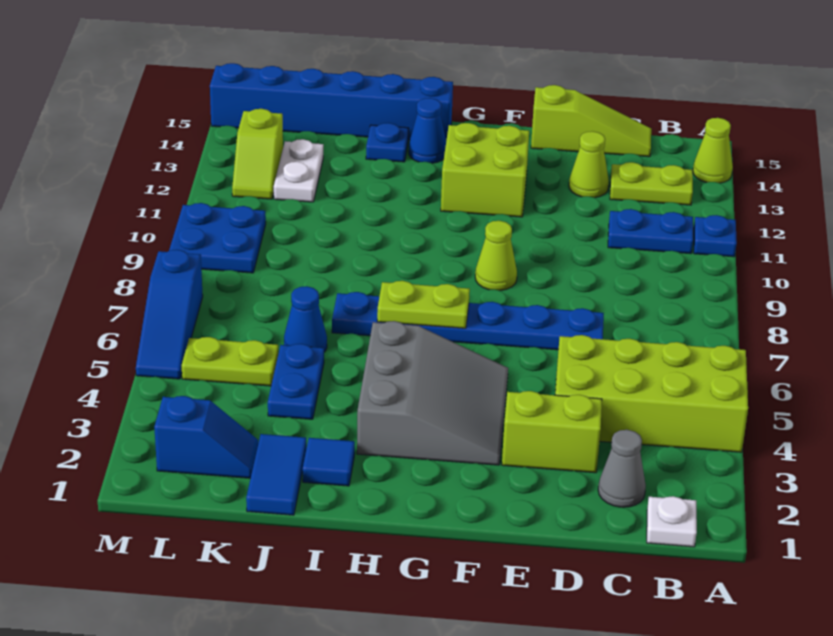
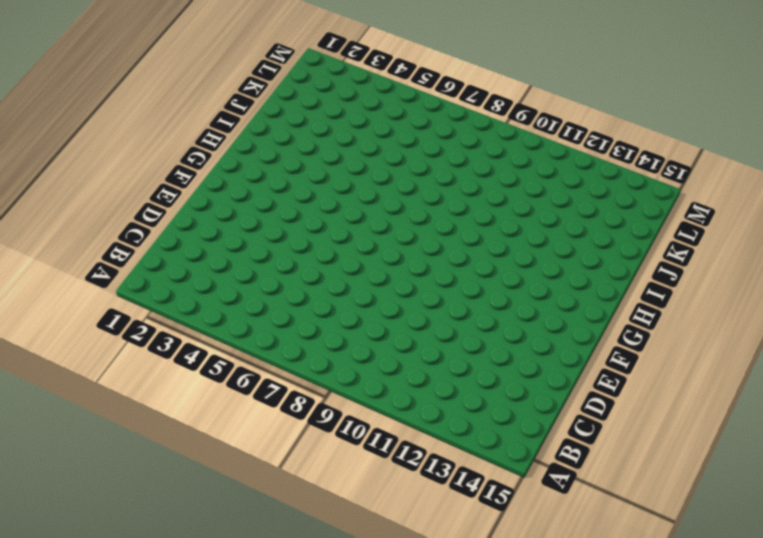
none -> lime brick A4:D5 level 1
none -> blue plate A11 level 1
none -> lime cone A14 level 1

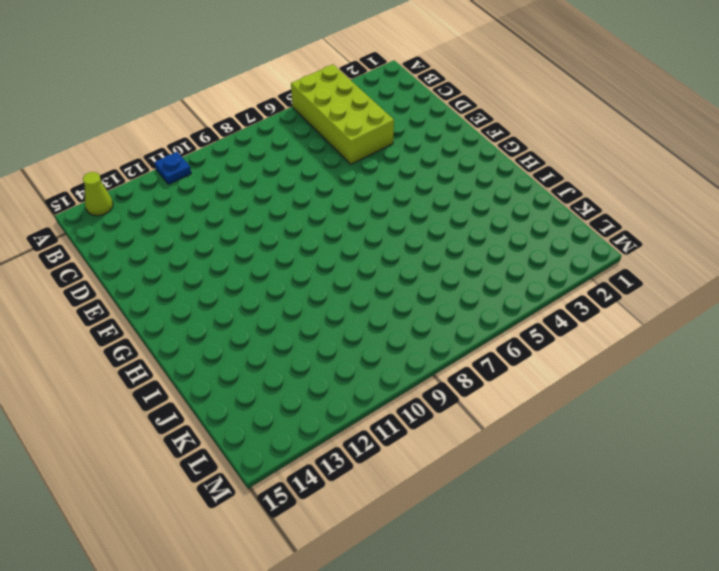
none -> white plate B1 level 1
none -> blue plate B11:C11 level 1
none -> lime plate B13:C13 level 1

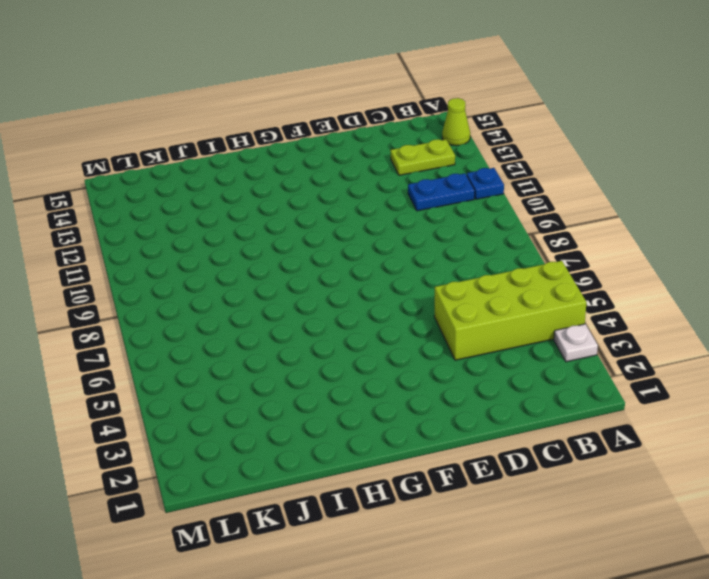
white plate A3 level 1 -> white plate B1 level 1
none -> grey cone C2 level 1
none -> lime slope C15:E15 level 1 top E
none -> lime brick D3:E3 level 1

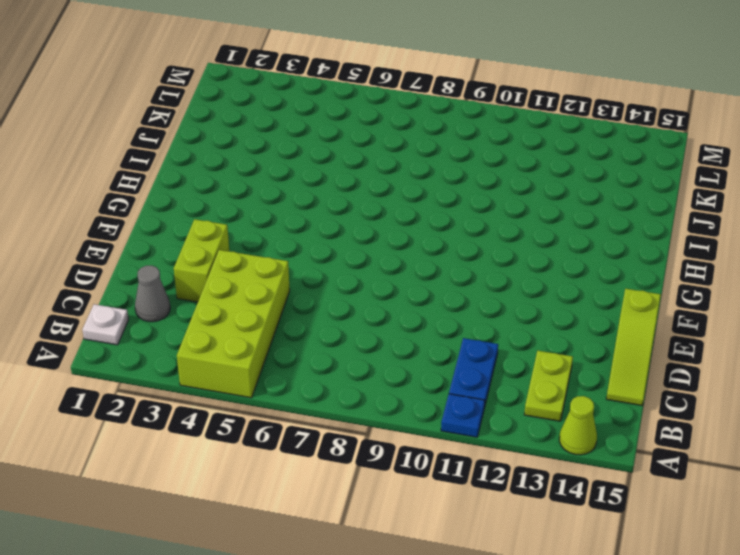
none -> blue plate D7:I7 level 1
none -> lime cone D13 level 1
none -> grey slope F3:H5 level 1 top H

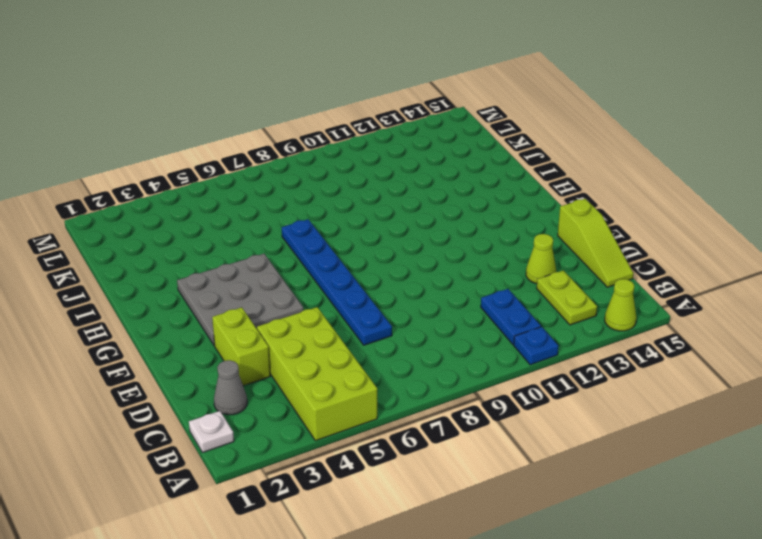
grey plate F3:H5 level 1 -> grey slope F3:H5 level 1 top H
none -> lime cone F9 level 1
none -> lime brick F12:G13 level 1
none -> blue cone H14 level 1

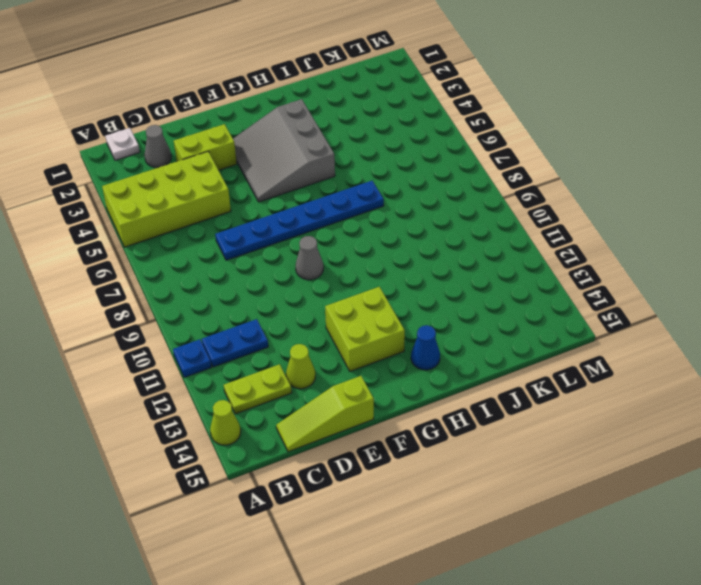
grey cone F9 level 1 -> lime cone F9 level 1
none -> blue brick H15:M15 level 1
none -> blue tile I2 level 1
none -> blue plate I14 level 1

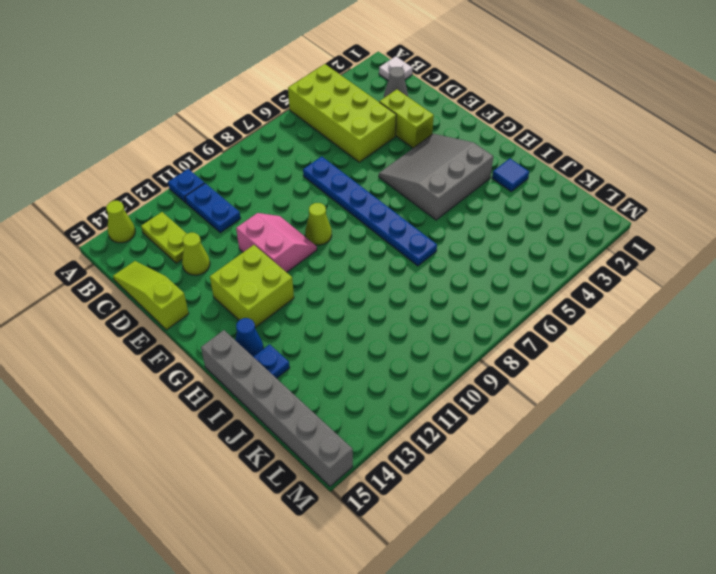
pink slope E10:F11 level 1 top 11 -> none
grey brick H15:M15 level 1 -> blue brick H15:M15 level 1
none -> blue tile J1:J2 level 1
none -> blue plate J4:J5 level 1
none -> blue cone J6 level 1

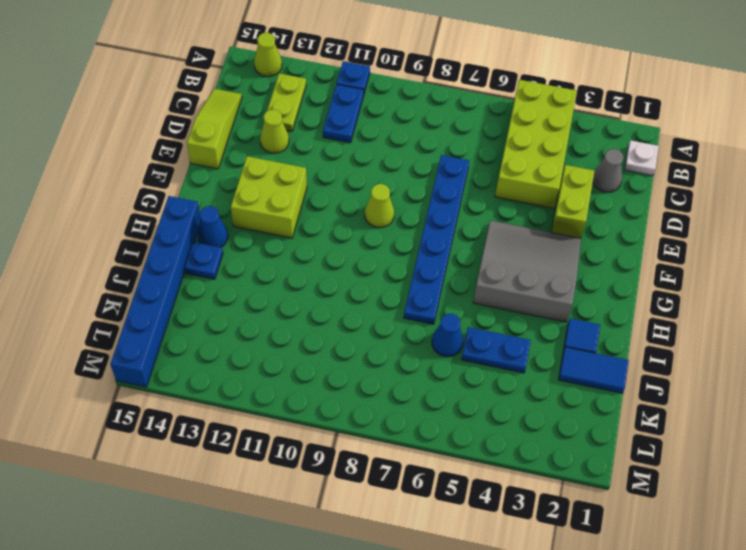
none -> blue slope K2:L2 level 1 top L
none -> lime plate K5:L5 level 1
none -> white plate K12:K13 level 1

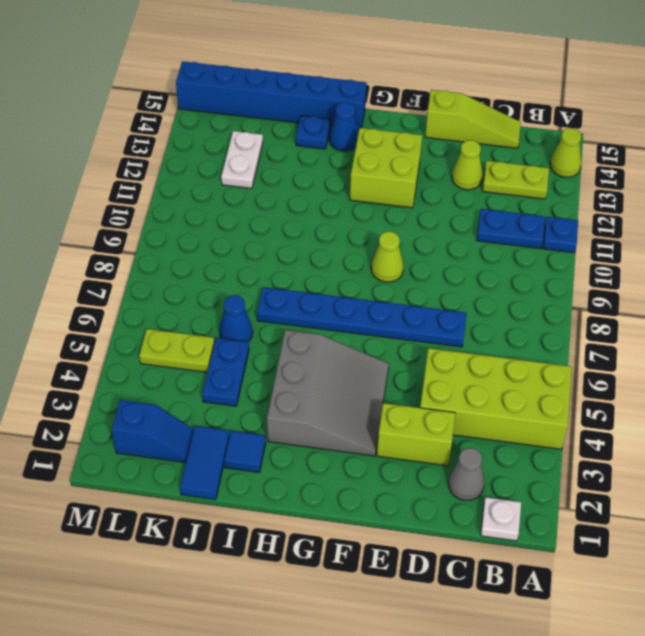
none -> blue plate L9:M10 level 1
none -> lime slope L12:L13 level 1 top 13
none -> blue slope M5:M7 level 1 top 7

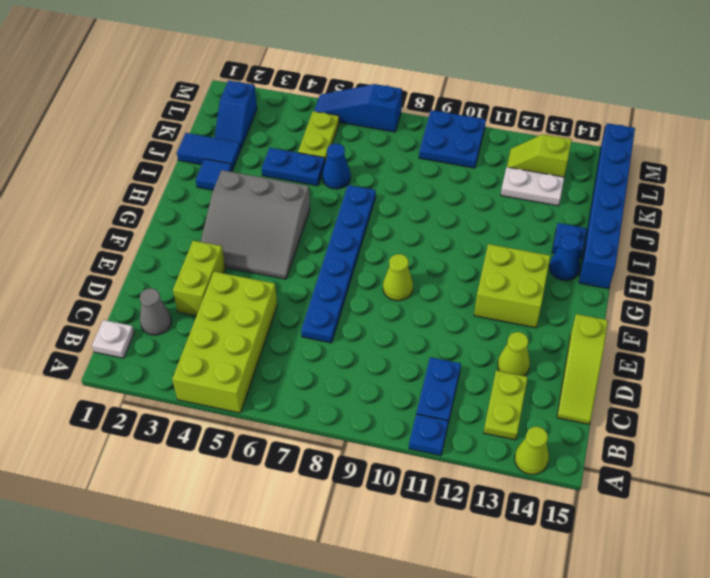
none -> lime plate G7:H7 level 2

